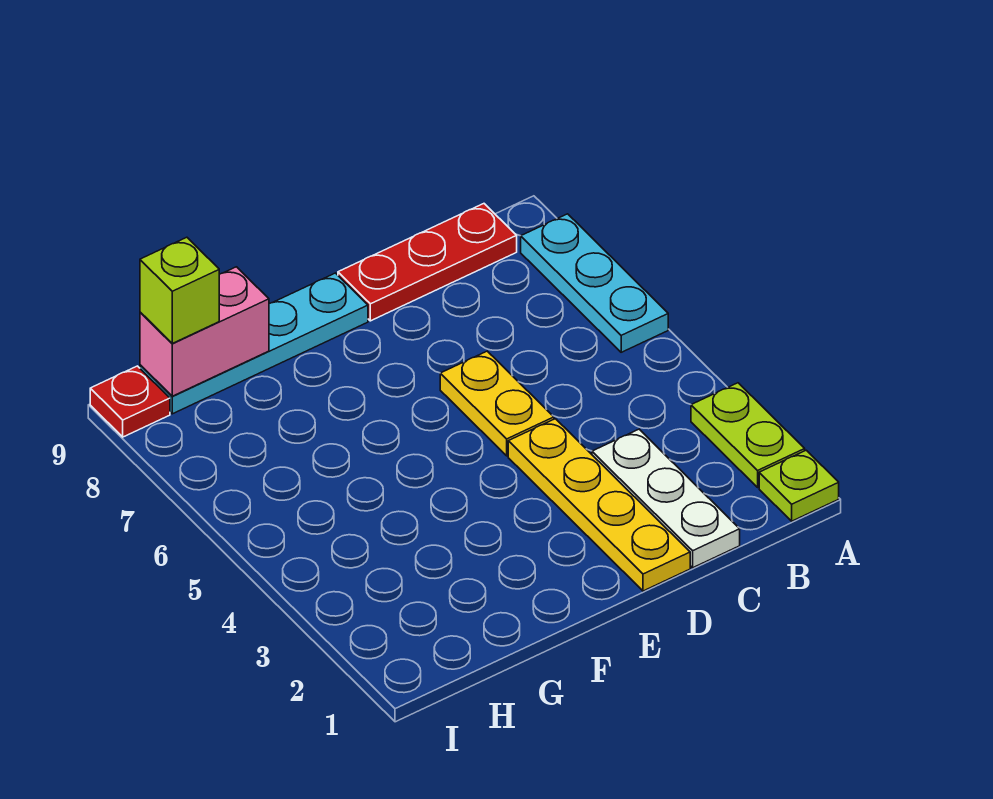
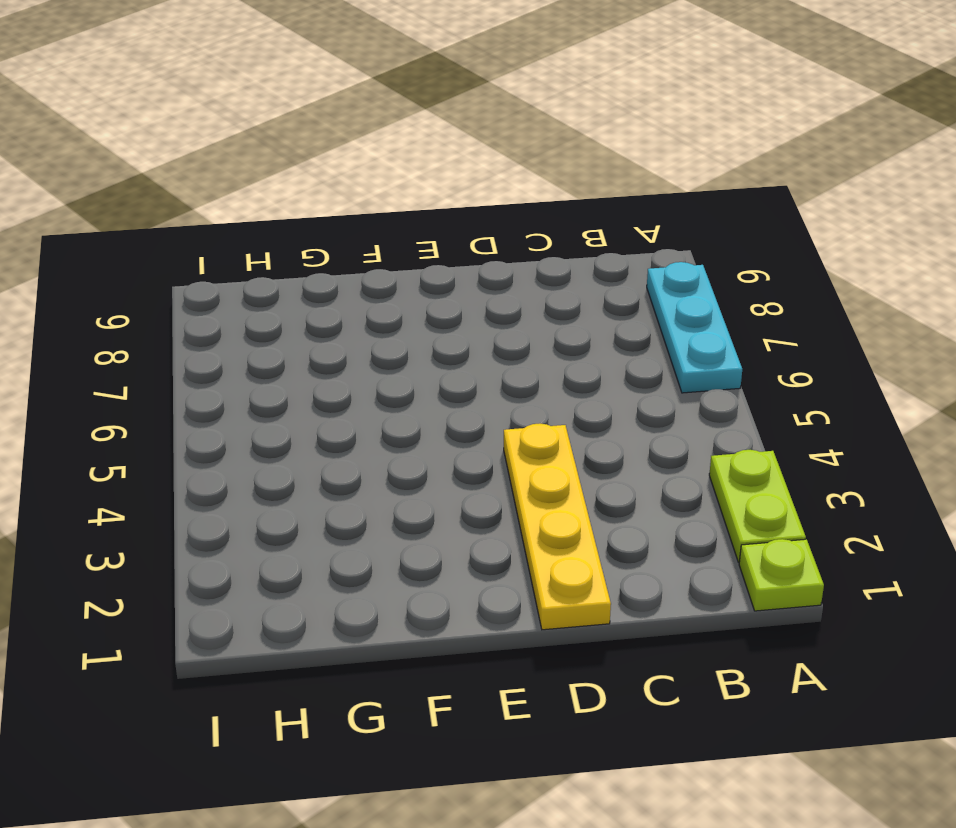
none -> red plate B9:D9 level 1
none -> white plate C1:C3 level 1

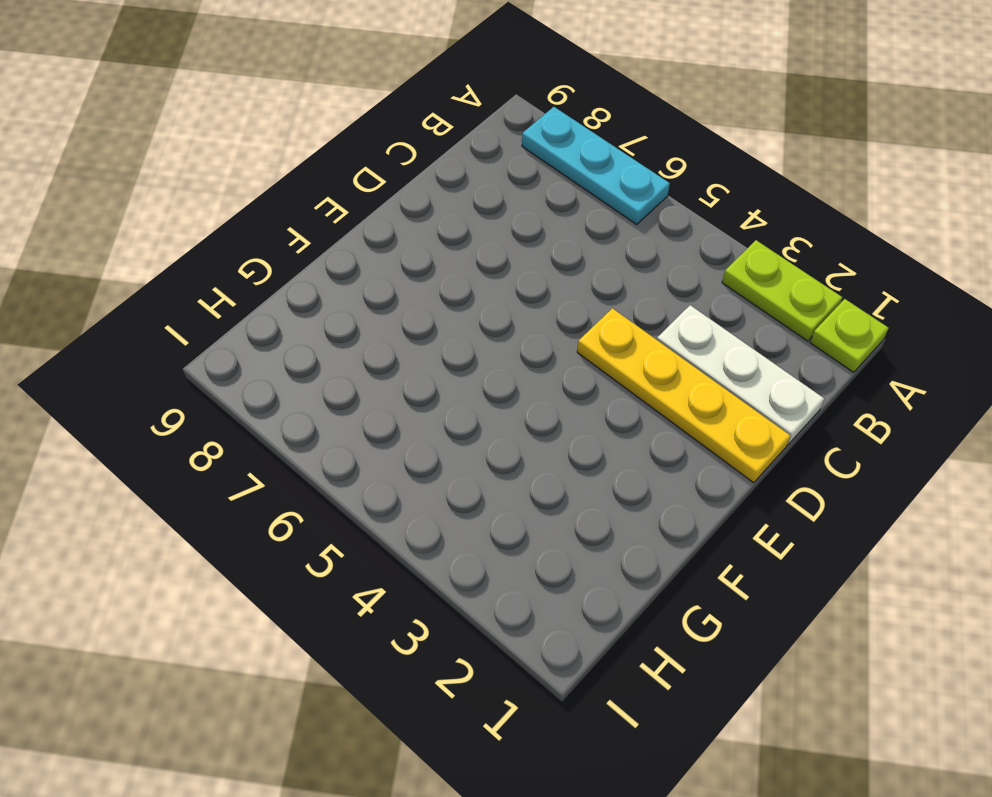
none -> red plate B9:D9 level 1
none -> yellow plate D5:D6 level 1

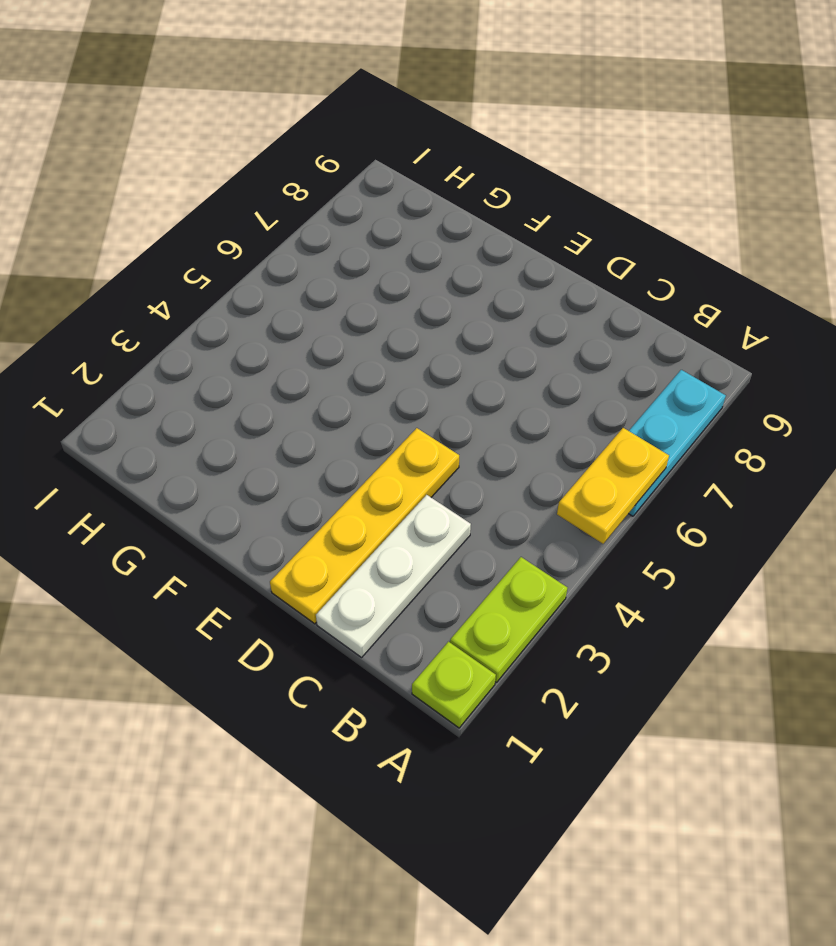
yellow plate A5:A6 level 2 -> yellow plate D5:D6 level 1
none -> red plate B9:D9 level 1
none -> cyan plate E9:H9 level 1

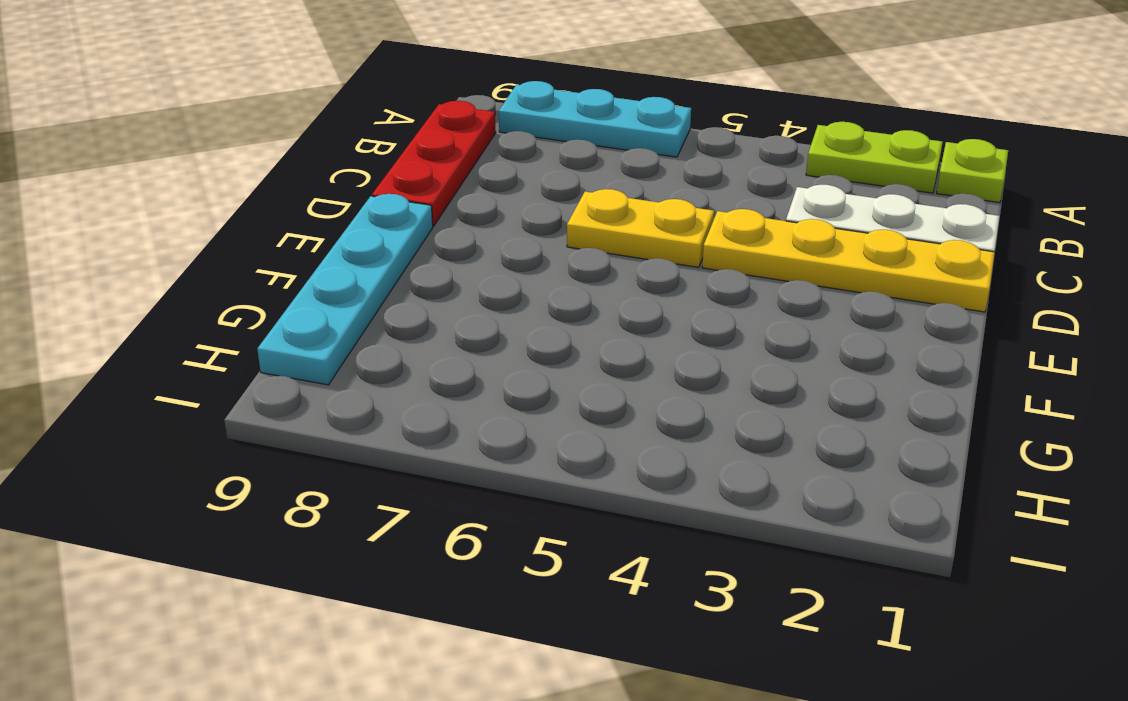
none -> red plate I9 level 1
none -> pink brick G9:H9 level 2

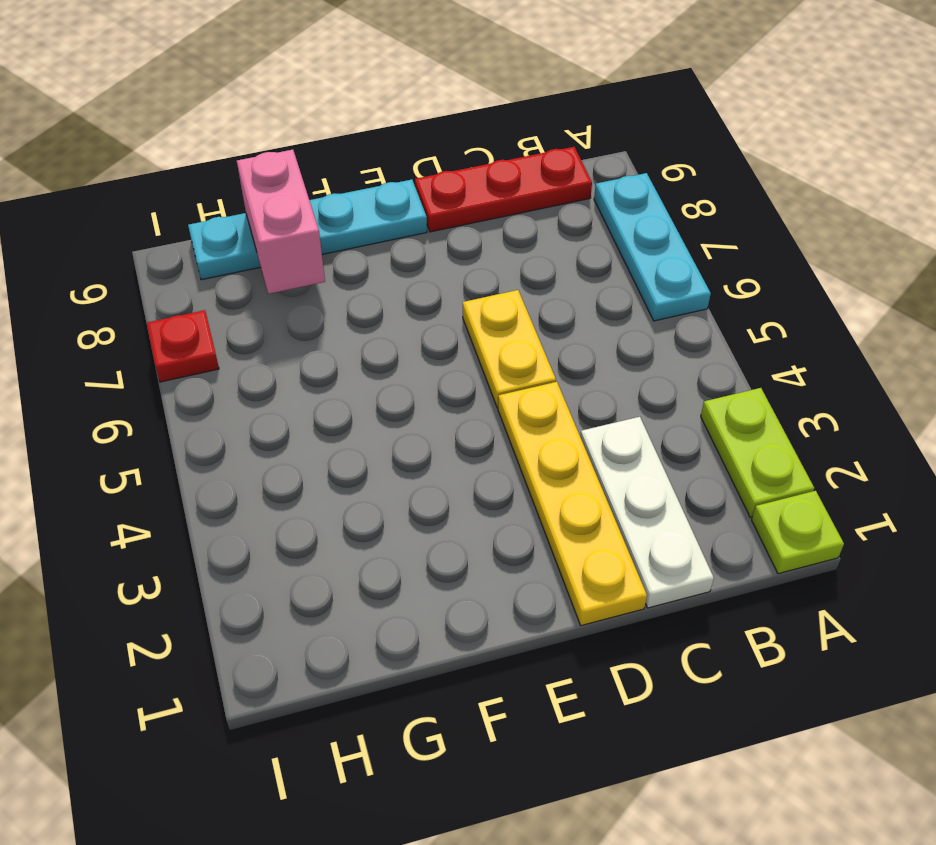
pink brick G8:G9 level 2 -> pink brick G9:H9 level 2
red plate I7 level 1 -> red plate I9 level 1
none -> lime brick H9 level 3

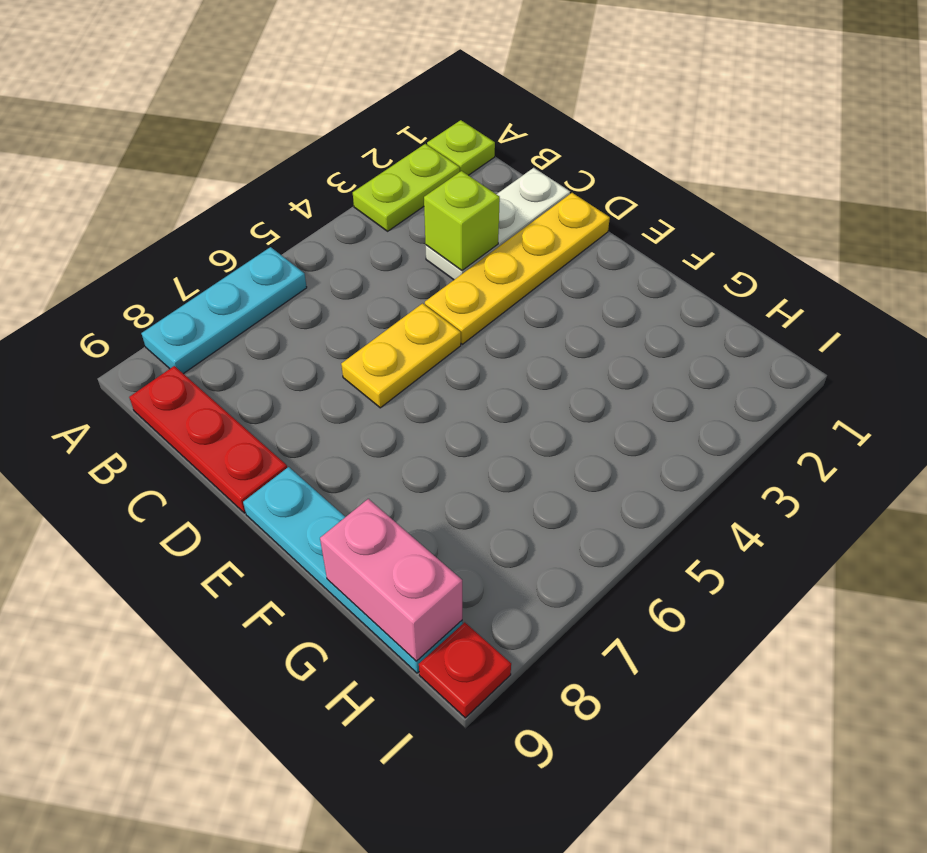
lime brick C3 level 2 -> lime brick H9 level 3

